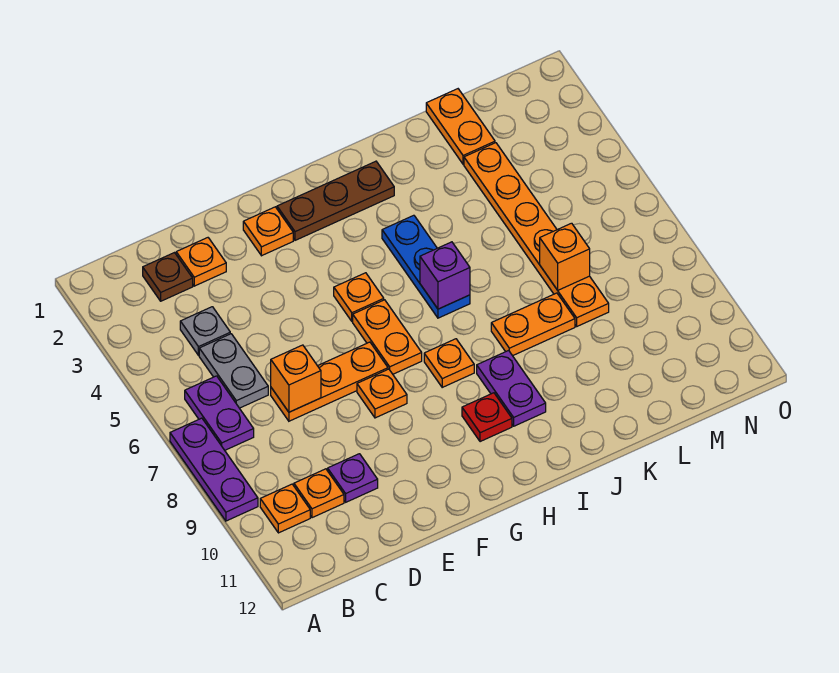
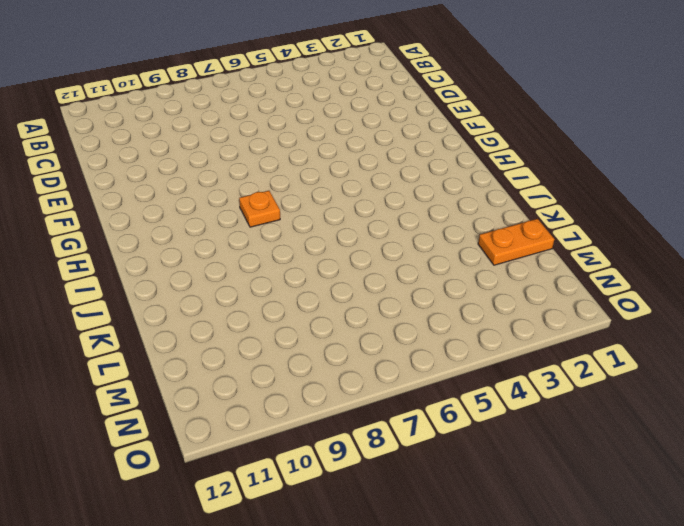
none -> purple plate A7:A9 level 1
none -> purple plate B6:B7 level 1
none -> orange plate B10 level 1

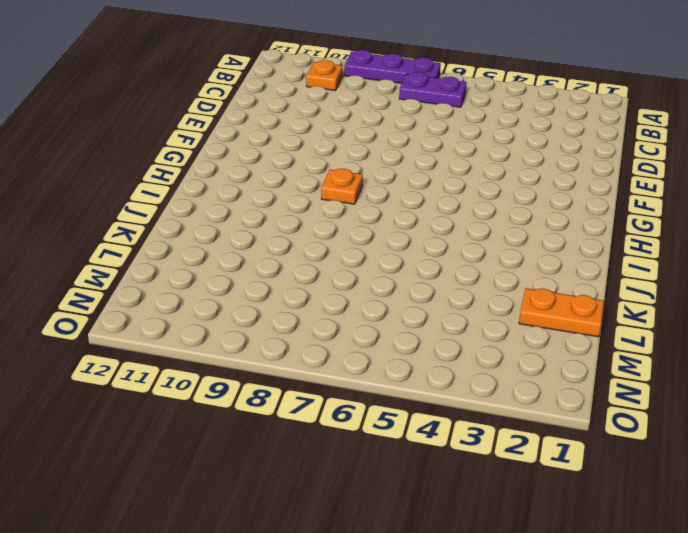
none -> brown plate C2 level 1
none -> grey plate C4 level 1
none -> grey plate C5:C6 level 1

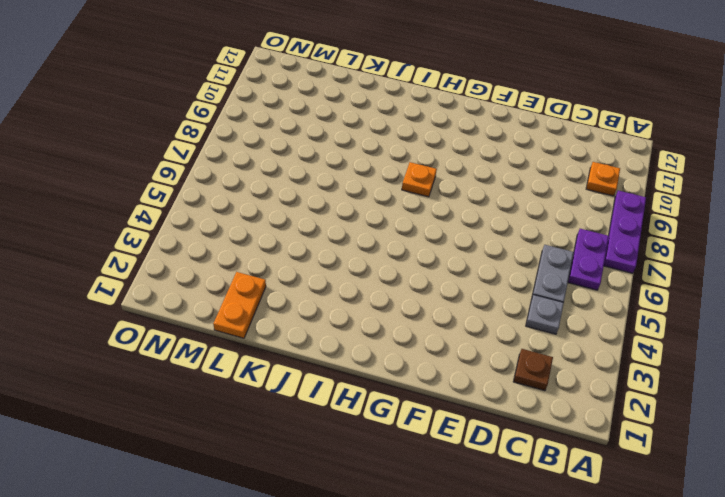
none -> orange plate C10 level 1
none -> orange plate D2 level 1
none -> orange plate D7:F7 level 1

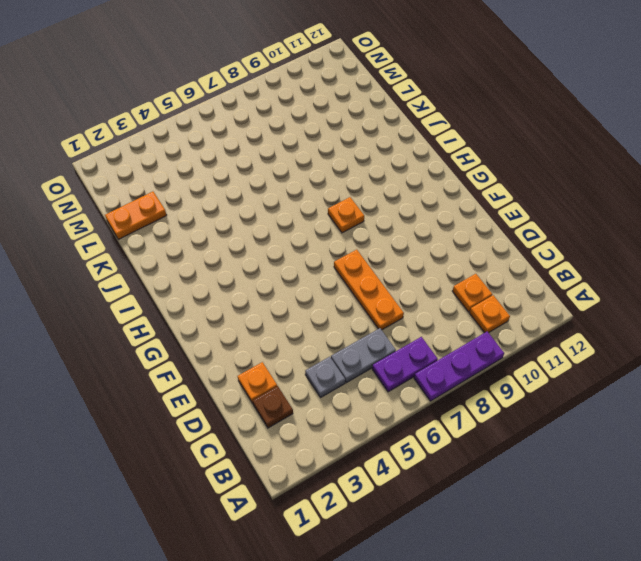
none -> purple plate D10 level 1
none -> orange plate F2 level 1
none -> orange plate F8 level 1

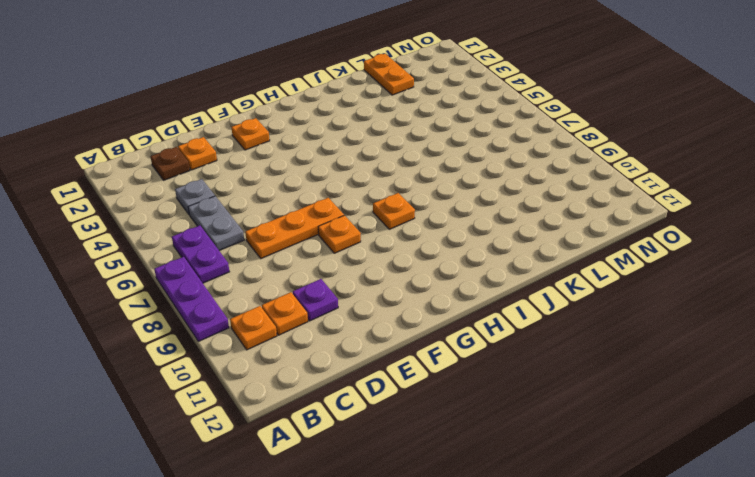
none -> brown plate G2:I2 level 1
none -> orange plate G5 level 1
none -> orange plate G6:G7 level 1

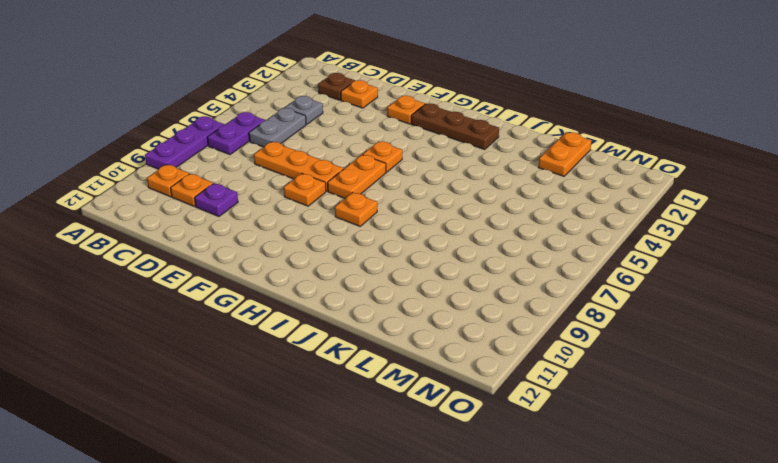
none -> red plate H10 level 1
none -> blue plate I4:I6 level 1
none -> purple plate I9:I10 level 1

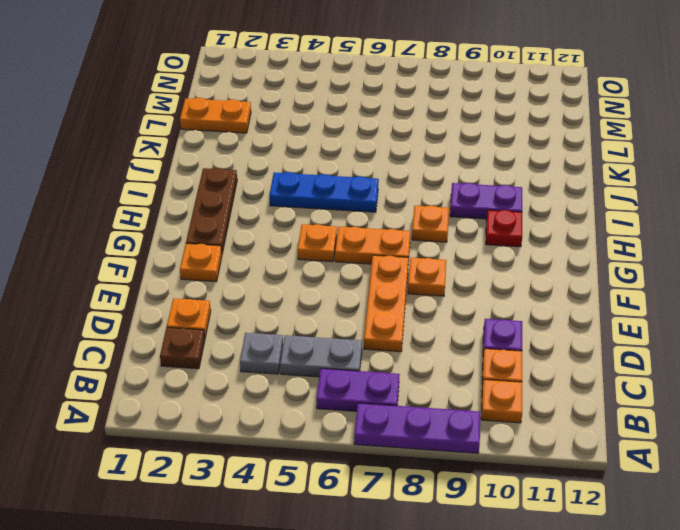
none -> orange plate J8:K8 level 1
none -> orange plate L3:L8 level 1
none -> orange brick D7 level 2

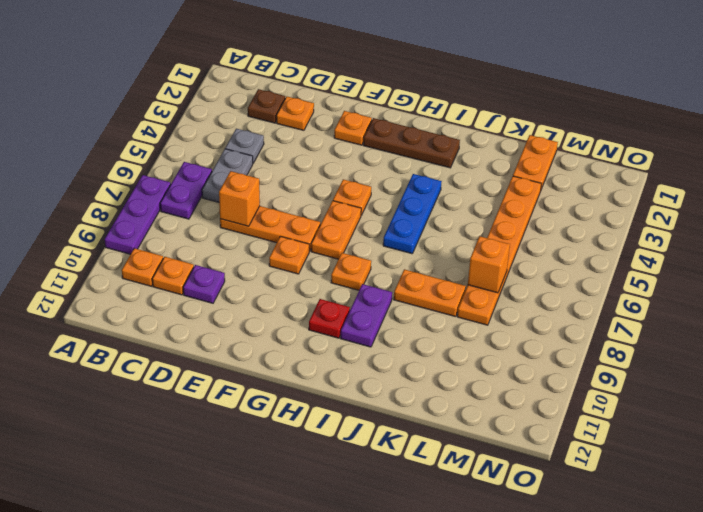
none -> purple brick I6 level 2

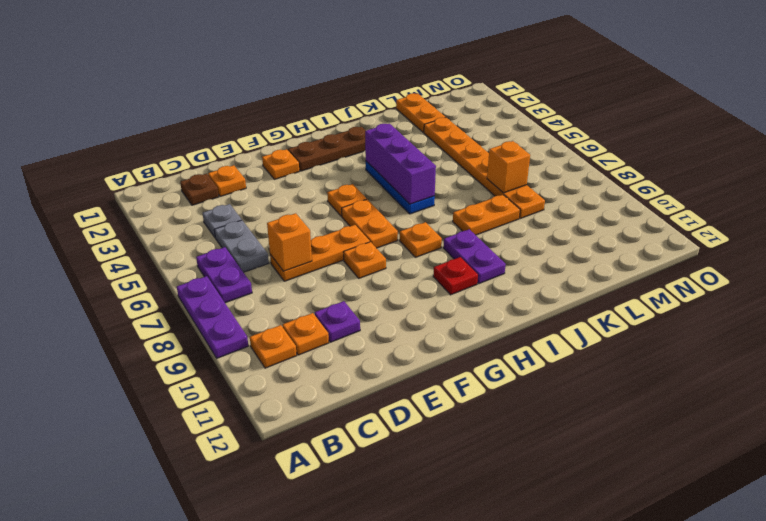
purple brick I4:I6 level 2 -> purple brick I6 level 2

